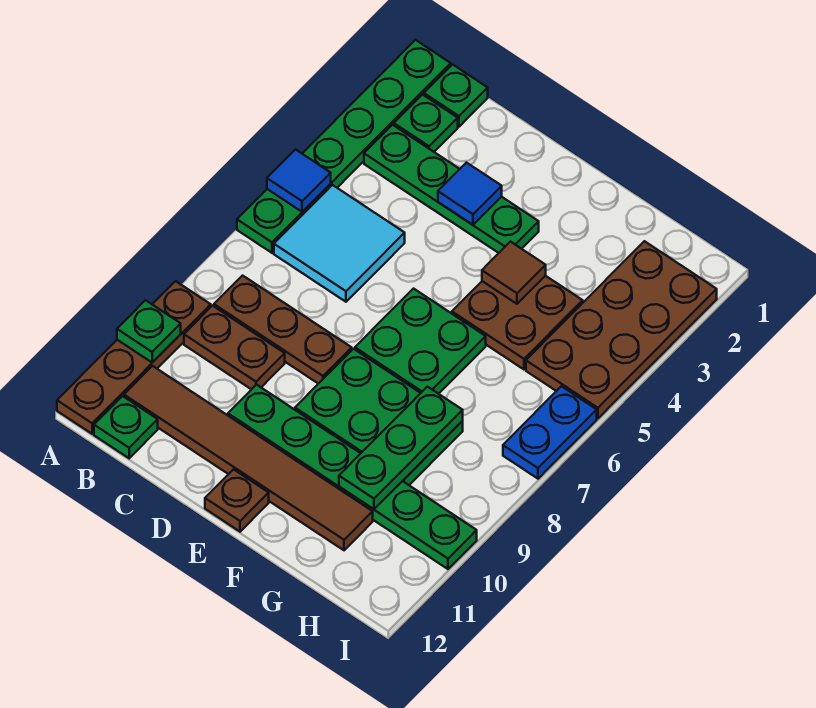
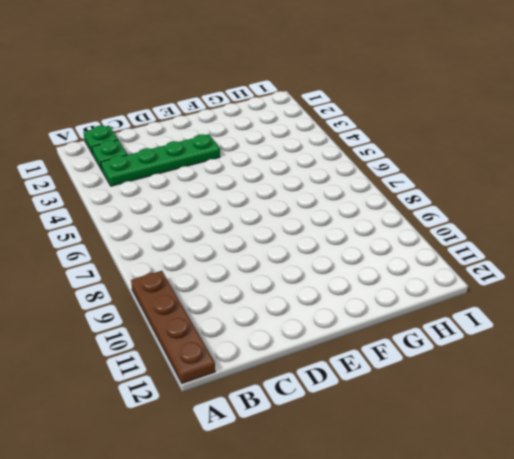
none -> green plate A1:A6 level 1
none -> cyan tile B5:C6 level 1
none -> brown plate B8:D8 level 1

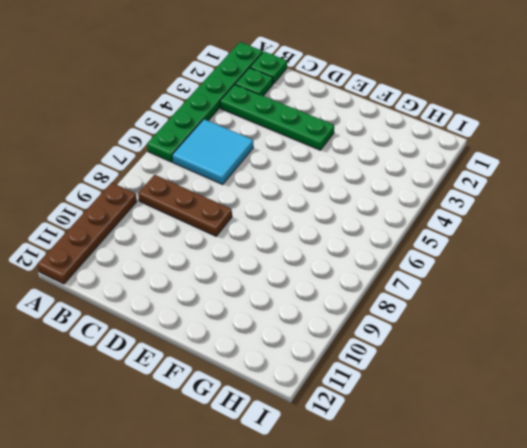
none -> brown plate B9:C9 level 1
none -> brown tile B11:G11 level 1
none -> green plate B12 level 1

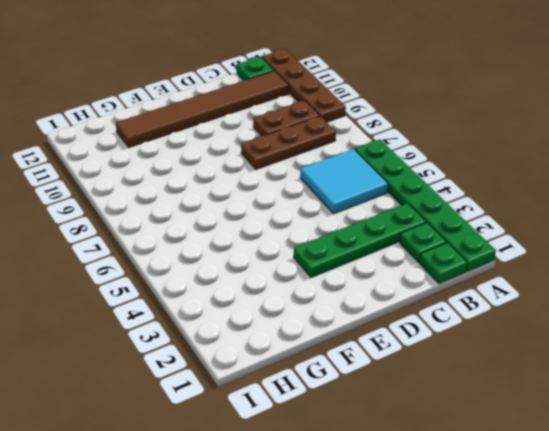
none -> green plate D10:I10 level 1
none -> green plate E6:F7 level 1
none -> green plate E8:G9 level 1

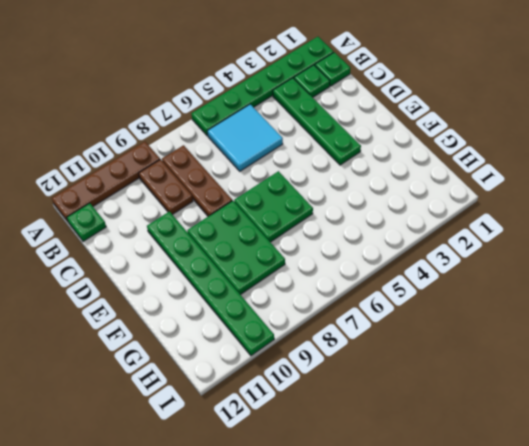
none -> brown tile B11:G11 level 1
none -> brown plate E12 level 1
none -> brown plate F4:G5 level 1

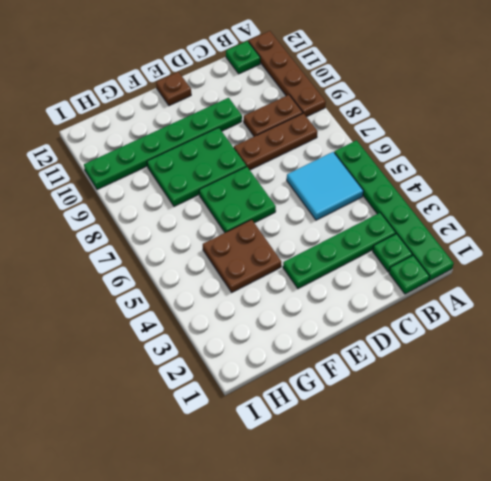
none -> brown tile B11:G11 level 1
none -> brown plate H2:I5 level 1
none -> blue plate I6:I7 level 1

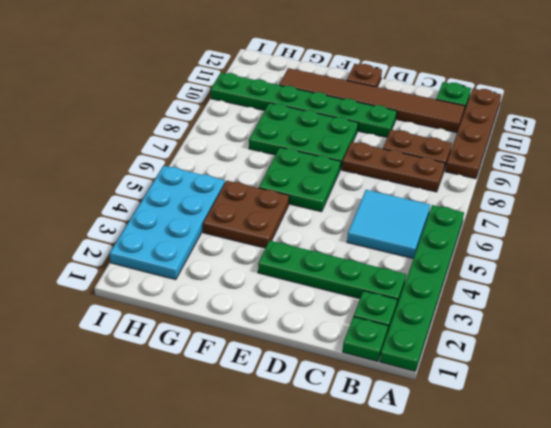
cyan plate H2:I5 level 1 -> brown plate H2:I5 level 1
none -> blue plate I6:I7 level 1
none -> blue tile A5 level 2
none -> green plate A10 level 2

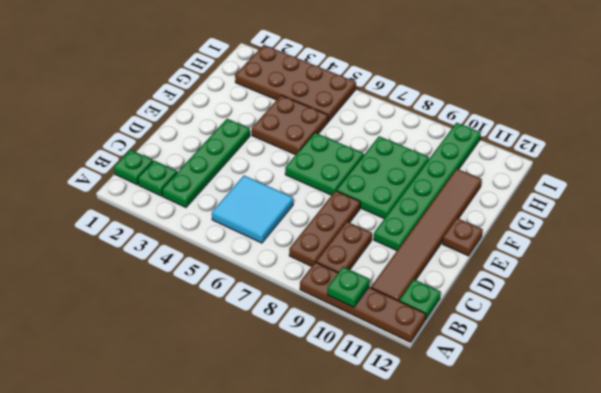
none -> green plate A1:A6 level 1
none -> blue plate I6:I7 level 1
none -> blue tile A5 level 2

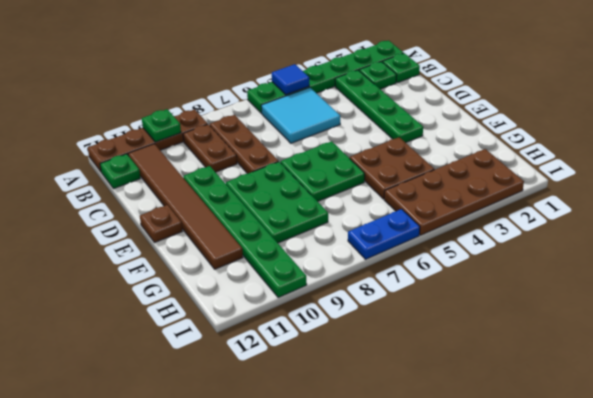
none -> blue tile D3 level 2
none -> brown tile F4 level 2
none -> green plate G8:G10 level 2

